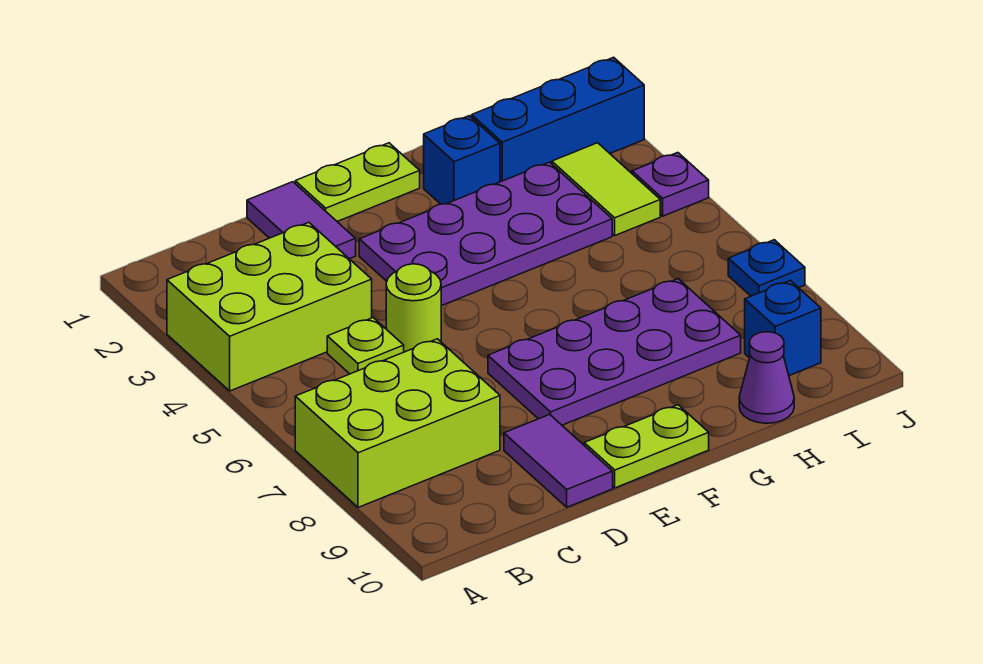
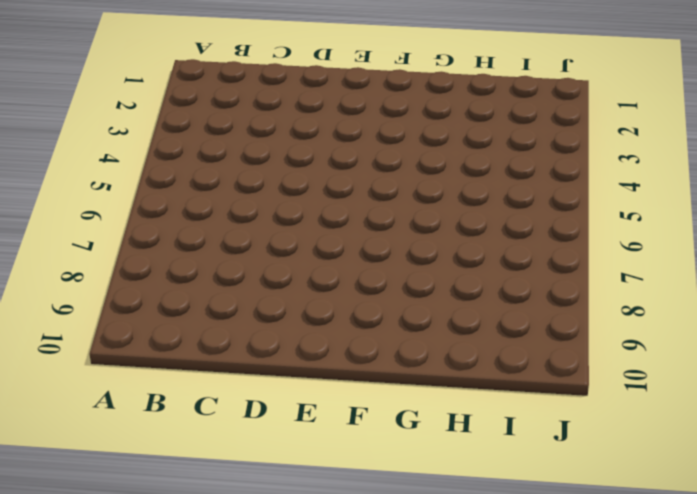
none -> lime brick A3:C4 level 1
none -> lime brick A7:C8 level 1
none -> lime plate C5 level 1

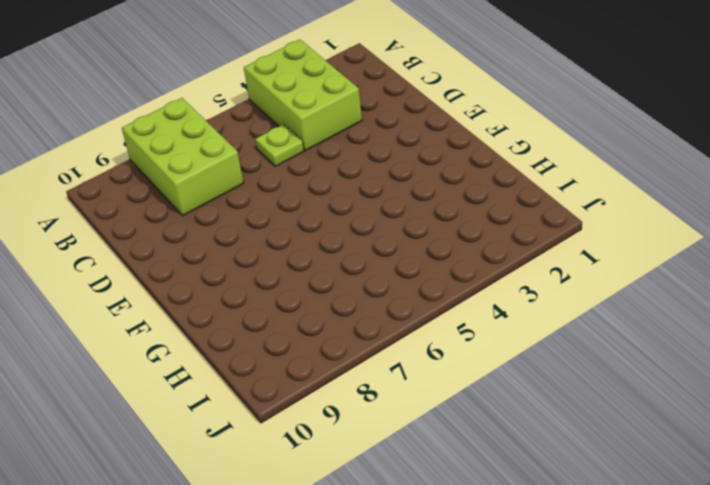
none -> purple tile D1:D2 level 1
none -> lime round brick D5 level 1
none -> purple tile D9:D10 level 1

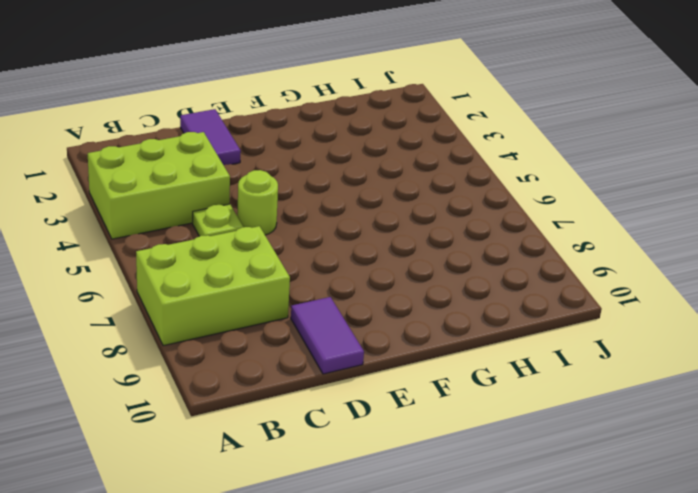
none -> lime plate E1:F1 level 1
none -> purple plate E3:H4 level 1
none -> purple plate E7:H8 level 1

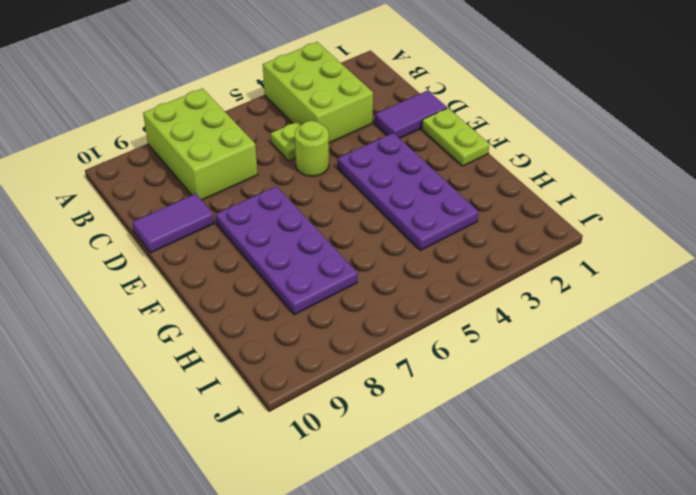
none -> lime plate E10:F10 level 1
none -> blue brick G2 level 1
none -> blue brick H2:J2 level 1

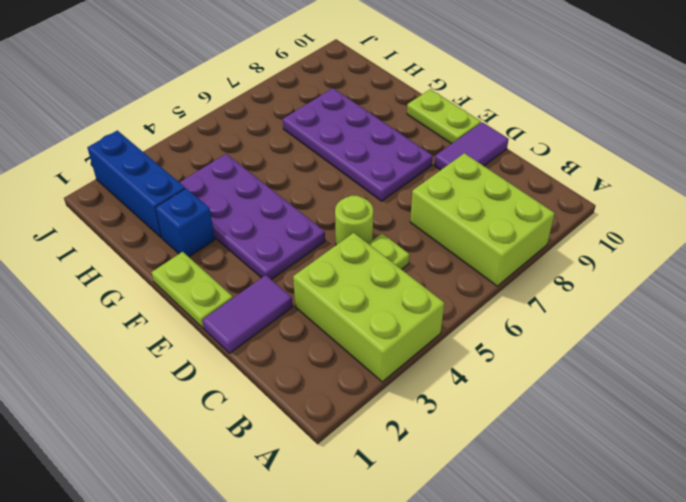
none -> purple cone H10 level 1
none -> lime tile I3:I4 level 1
none -> blue brick I9 level 1

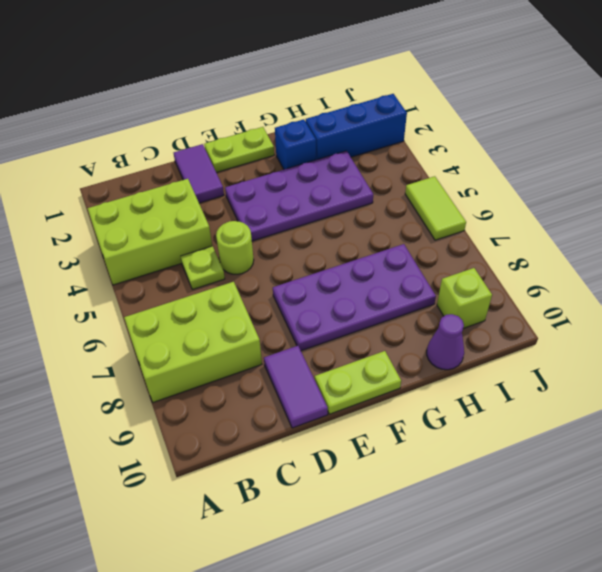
lime brick I9 level 1 -> blue brick I9 level 1
lime tile J5:J6 level 1 -> lime tile I3:I4 level 1
none -> purple plate J4 level 1
none -> blue plate J7 level 1

